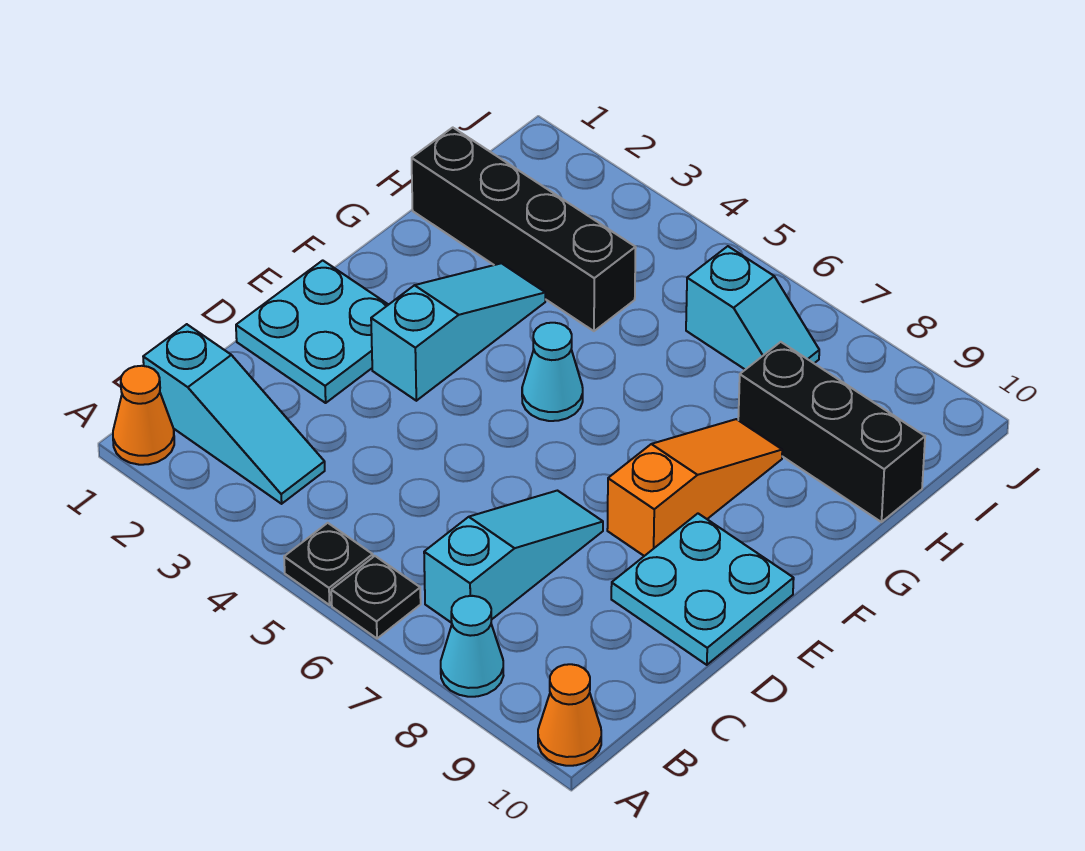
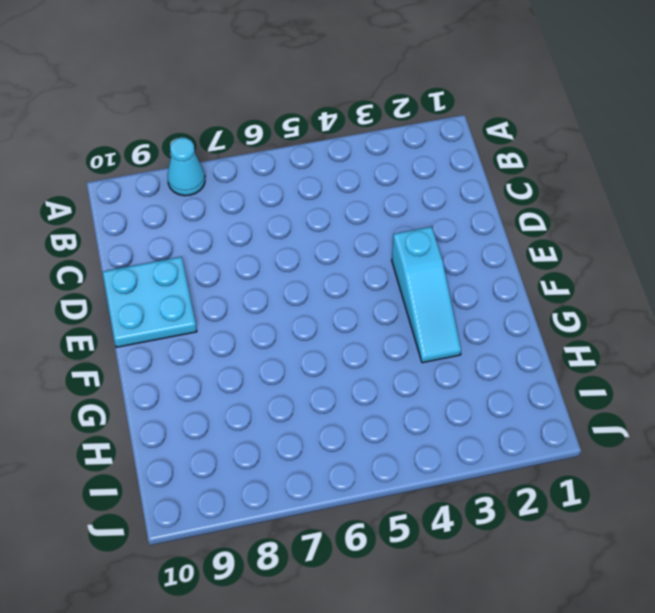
none -> orange cone A1 level 1
none -> black plate A5 level 1
none -> black plate A6 level 1

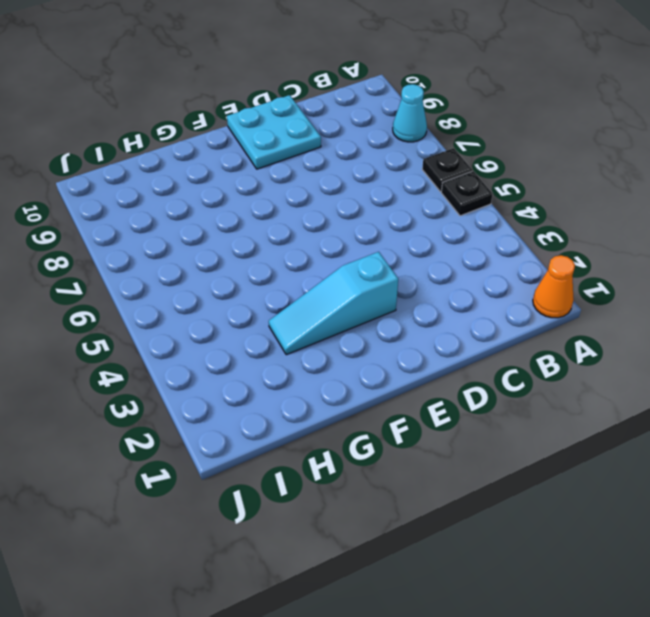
none -> orange cone A10 level 1
none -> cyan slope B1:B3 level 1 top 1
none -> cyan slope B7:D7 level 1 top B

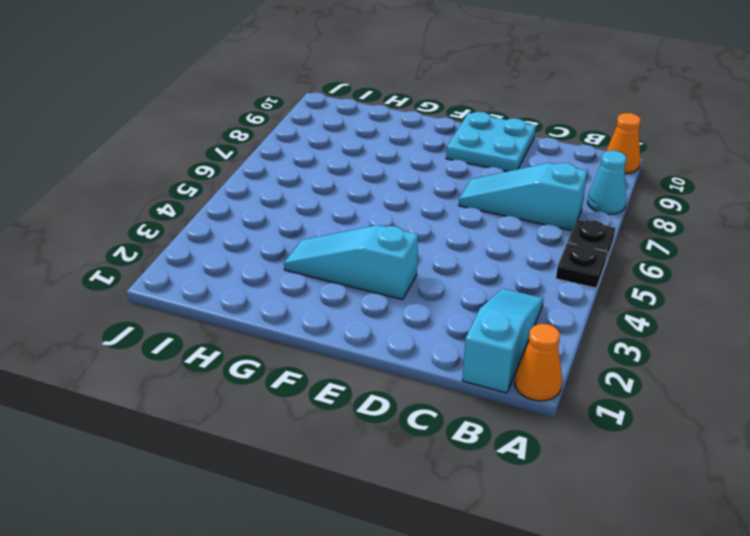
none -> cyan plate D1:E2 level 1
none -> orange slope E8:G8 level 1 top E
none -> cyan cone F5 level 1

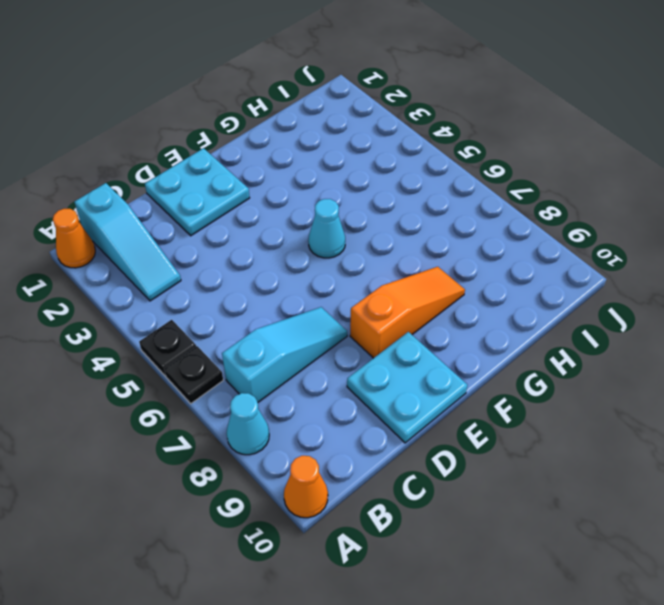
none -> cyan slope E3:G3 level 1 top E
none -> black brick H1:H4 level 1
none -> black brick H8:H10 level 1

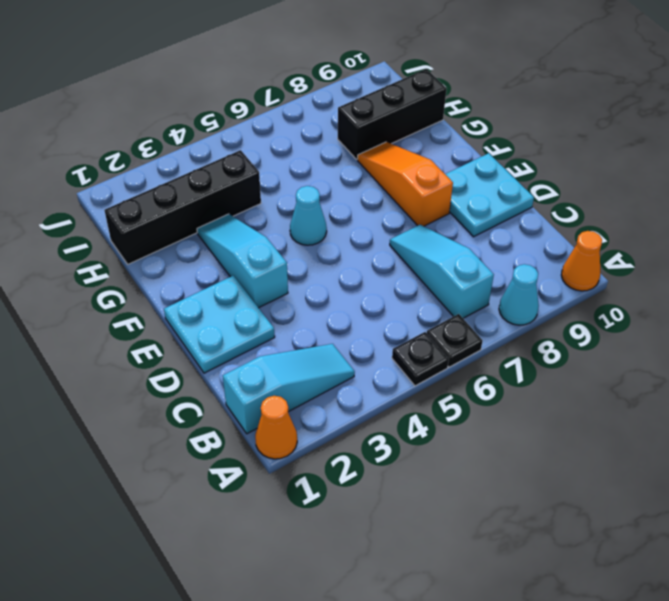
none -> cyan slope I6:I7 level 1 top 6

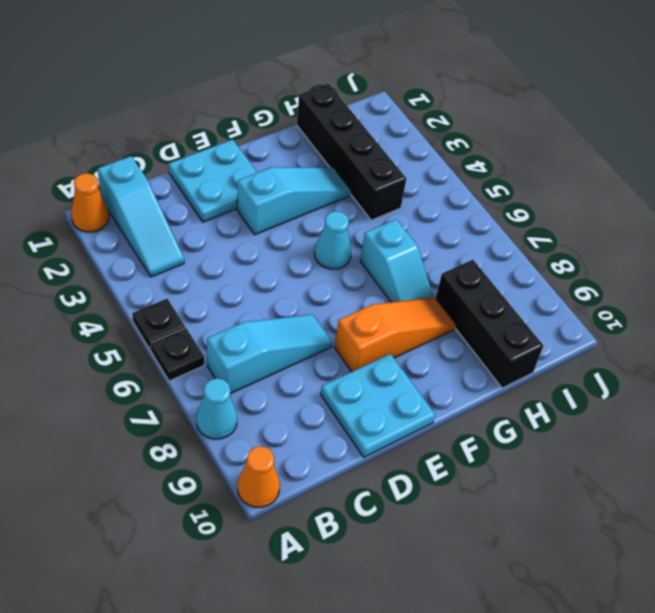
cyan slope G6:G7 level 1 top 6 -> cyan slope I6:I7 level 1 top 6

